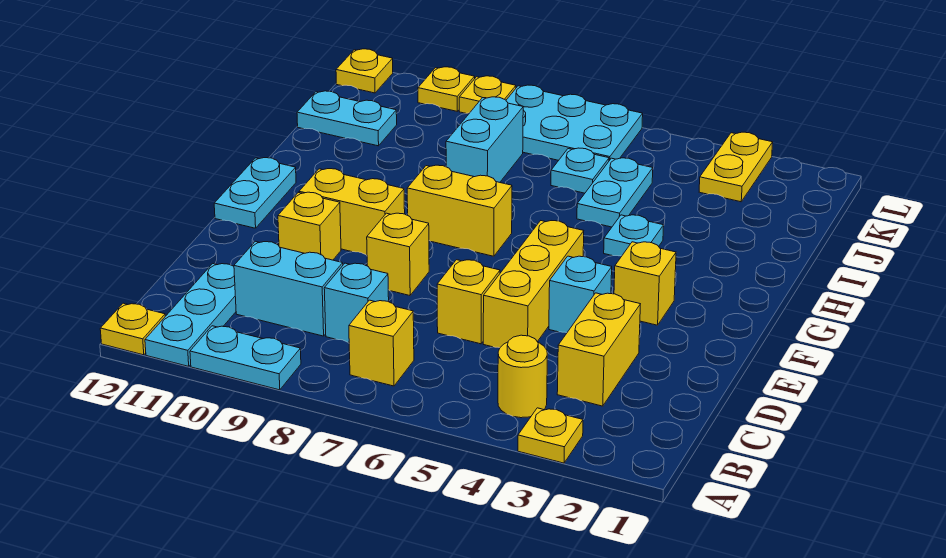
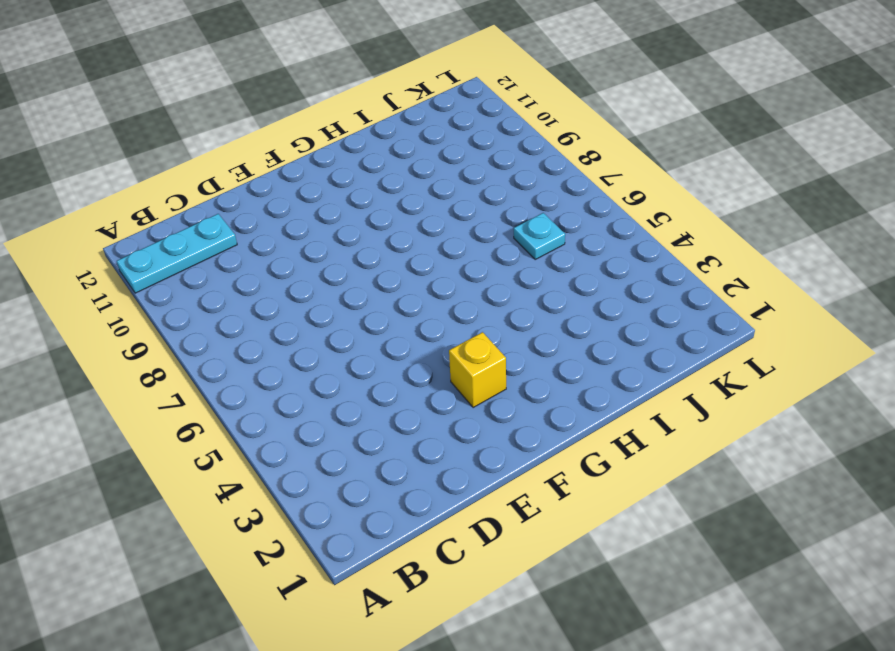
none -> yellow plate A3 level 1
none -> cyan plate A9:A10 level 1
none -> yellow plate A12 level 1

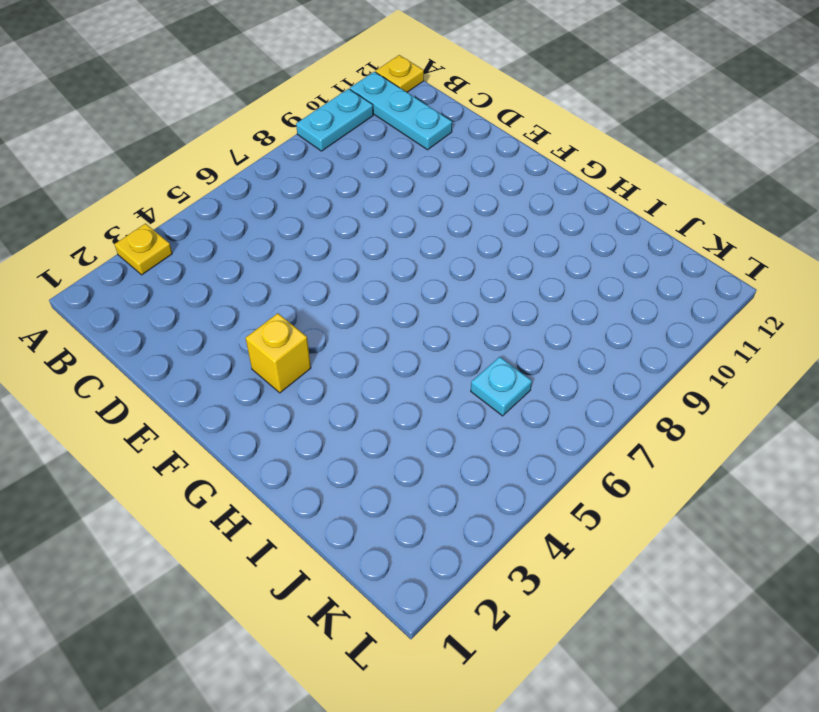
none -> yellow round brick B4 level 1
none -> yellow brick B7 level 1
none -> yellow brick C3:D3 level 1

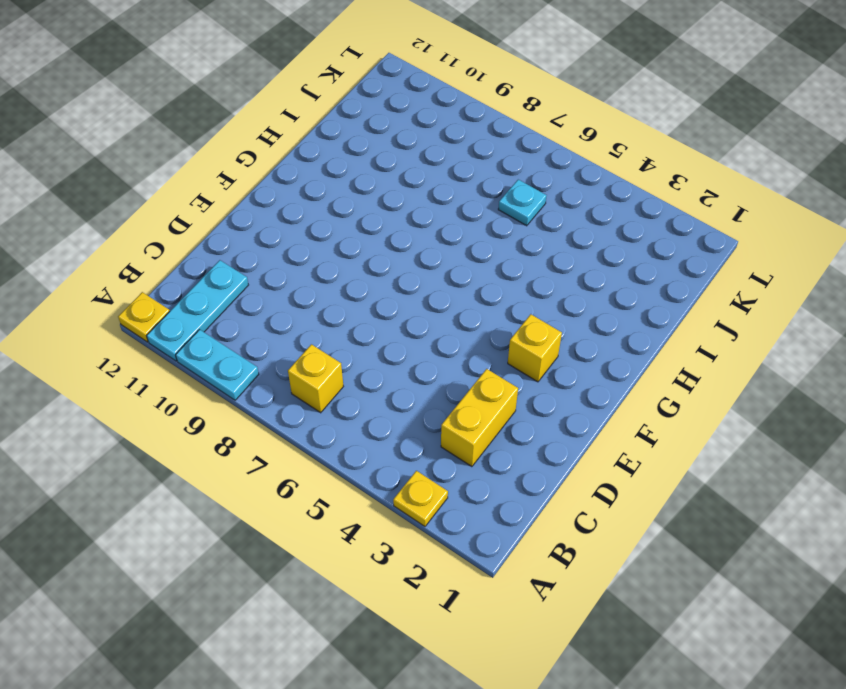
none -> yellow round brick B4 level 1
none -> cyan brick C8 level 1
none -> cyan brick C9:C10 level 1

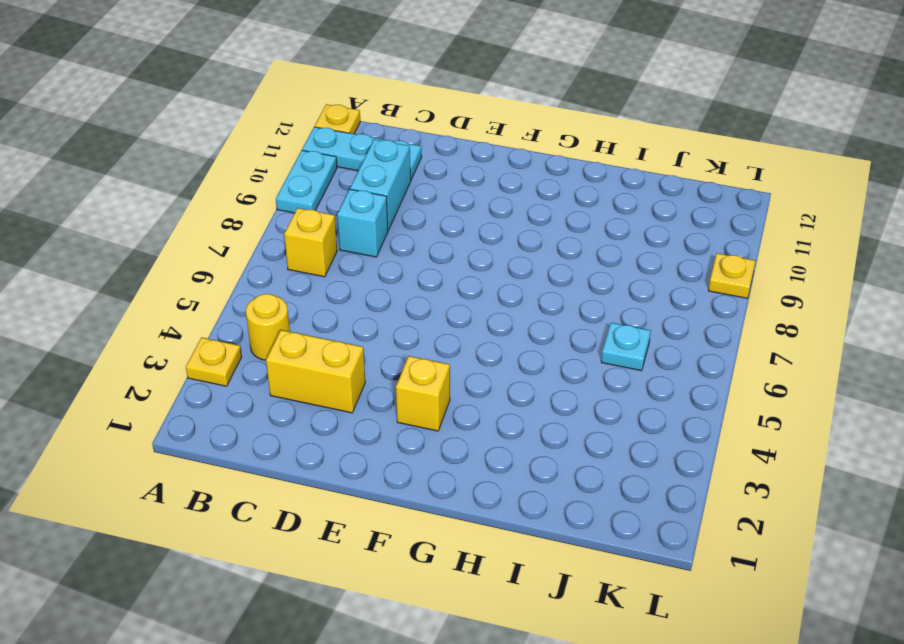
none -> yellow brick D5:F5 level 1
none -> yellow brick D6 level 1
none -> cyan brick E4 level 1

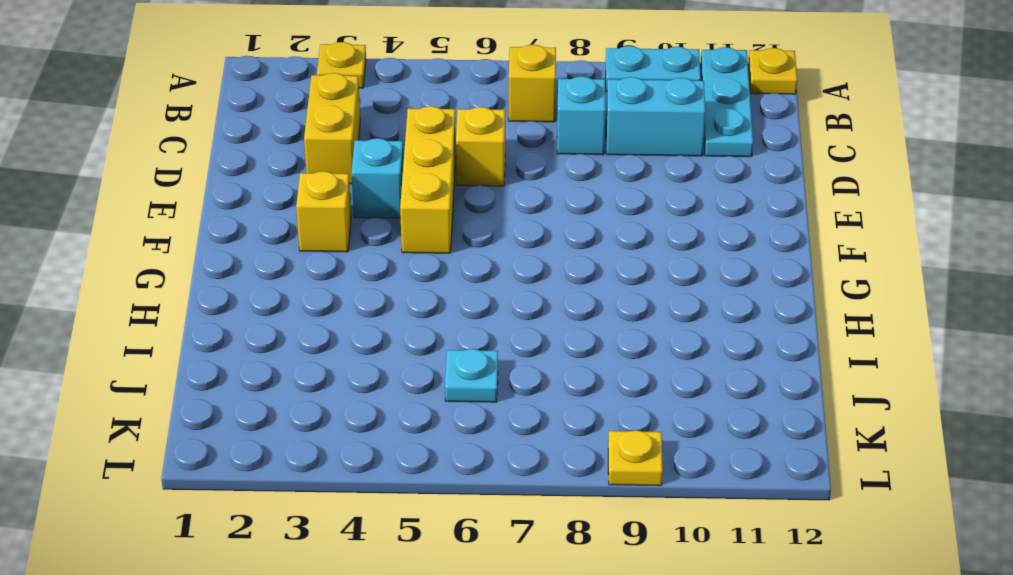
none -> yellow round brick B4 level 1
none -> yellow brick E8 level 1
none -> yellow brick E10 level 1

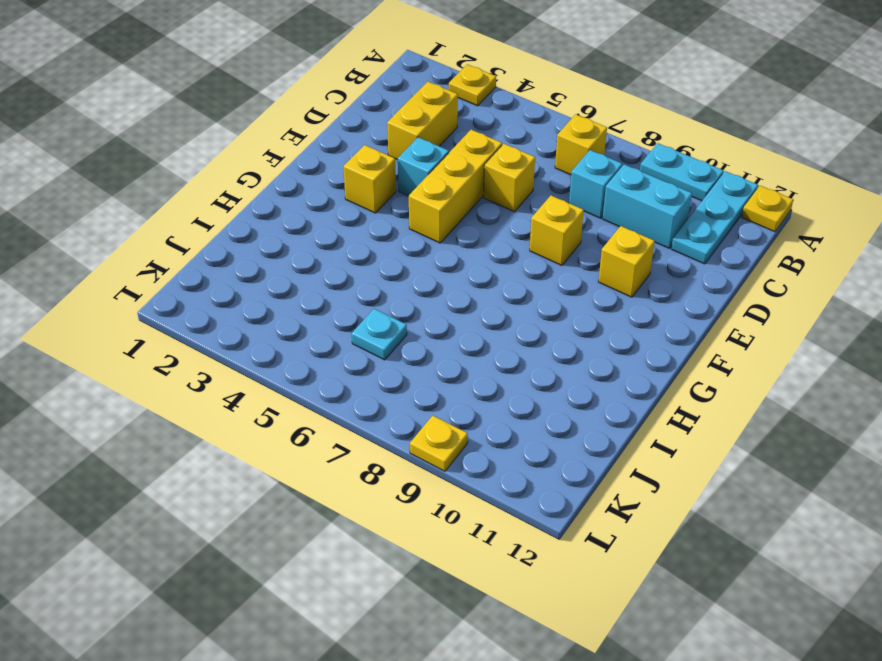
none -> yellow round brick B4 level 1
none -> yellow brick F9:F10 level 1
none -> cyan plate F12:G12 level 1

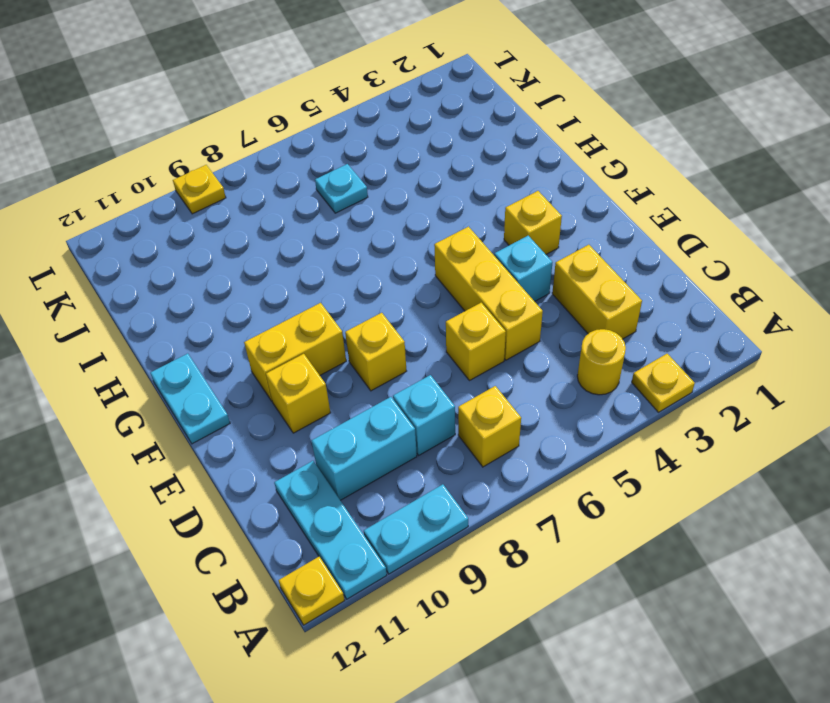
none -> yellow brick G7:G8 level 1
none -> cyan plate H4 level 1
none -> cyan plate I5:J5 level 1

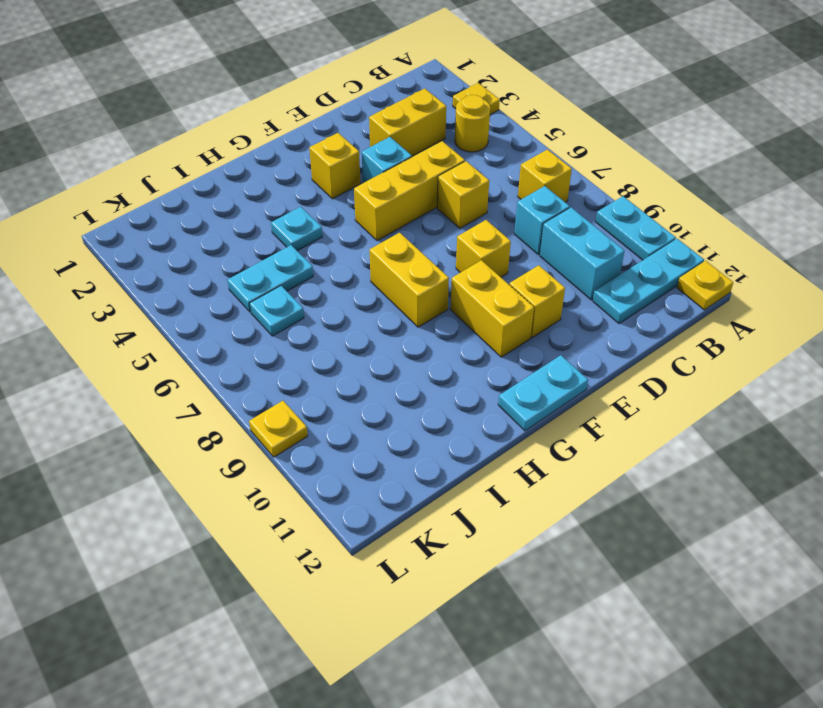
none -> cyan brick I8:J8 level 1
none -> cyan plate J11:J12 level 1
none -> yellow plate K3:L3 level 1

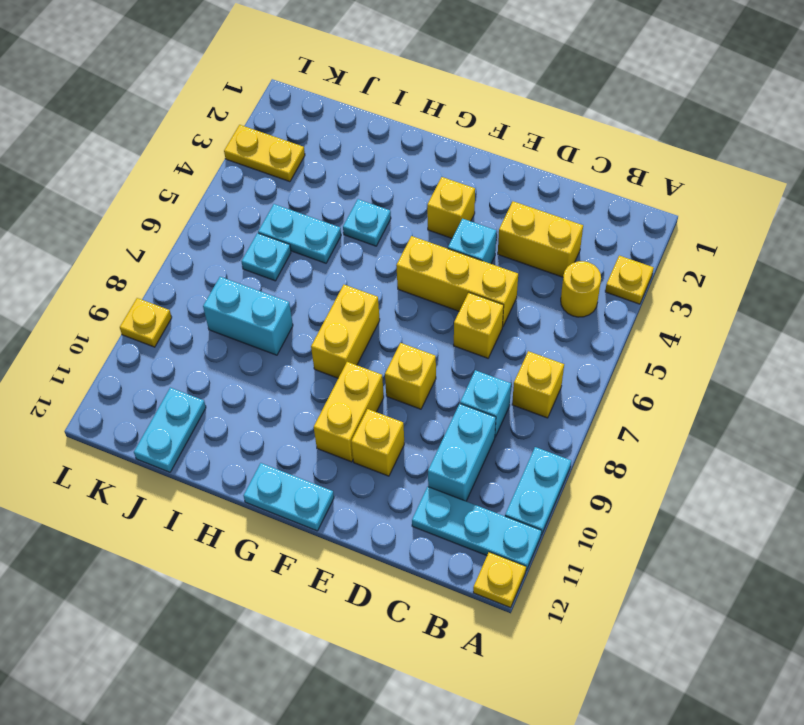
none -> cyan plate K6:L8 level 1
none -> yellow plate L10 level 1
none -> yellow plate L12 level 1

